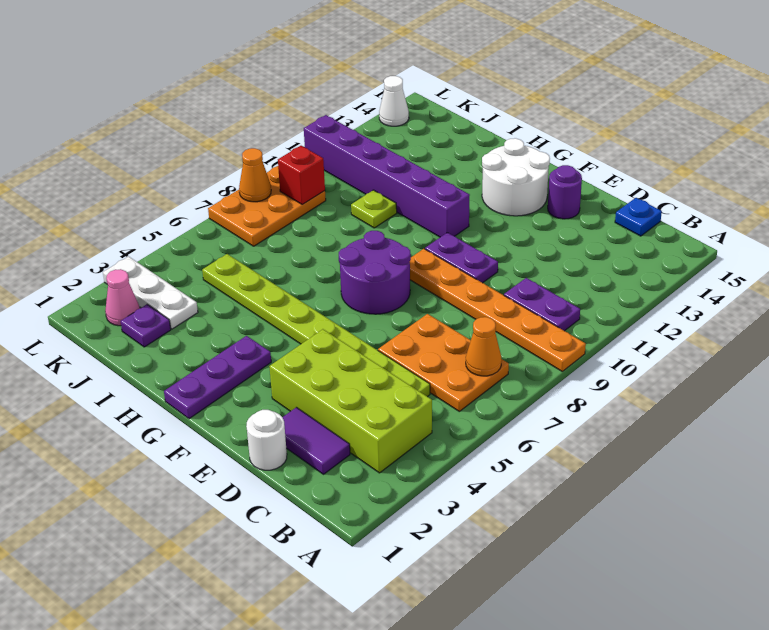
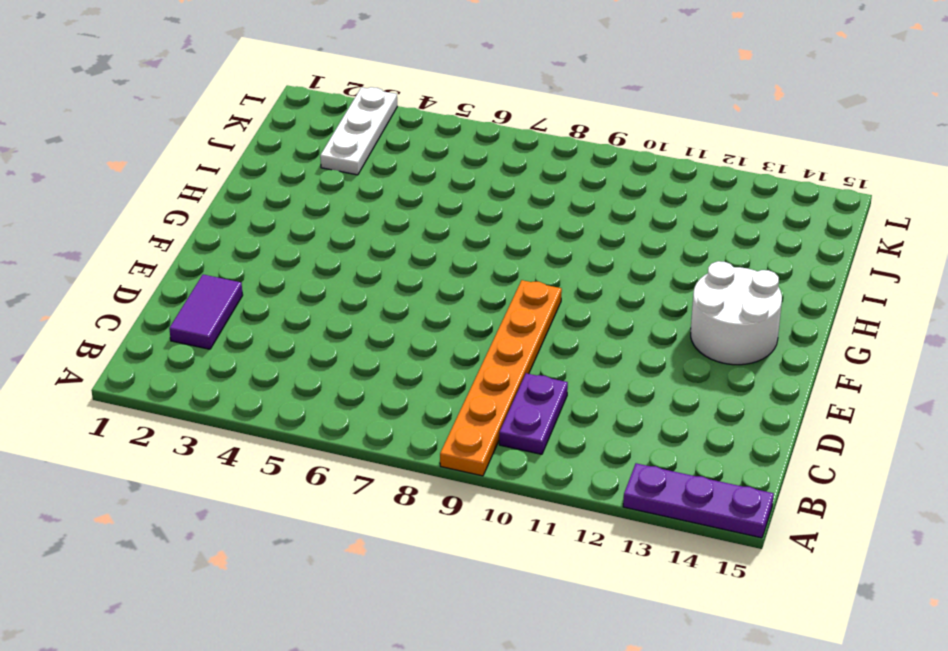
purple plate A13:A15 level 1 -> purple plate G1:G3 level 1
none -> lime brick B3:E4 level 1
none -> orange plate B6:D7 level 1
none -> lime plate C5:J5 level 1

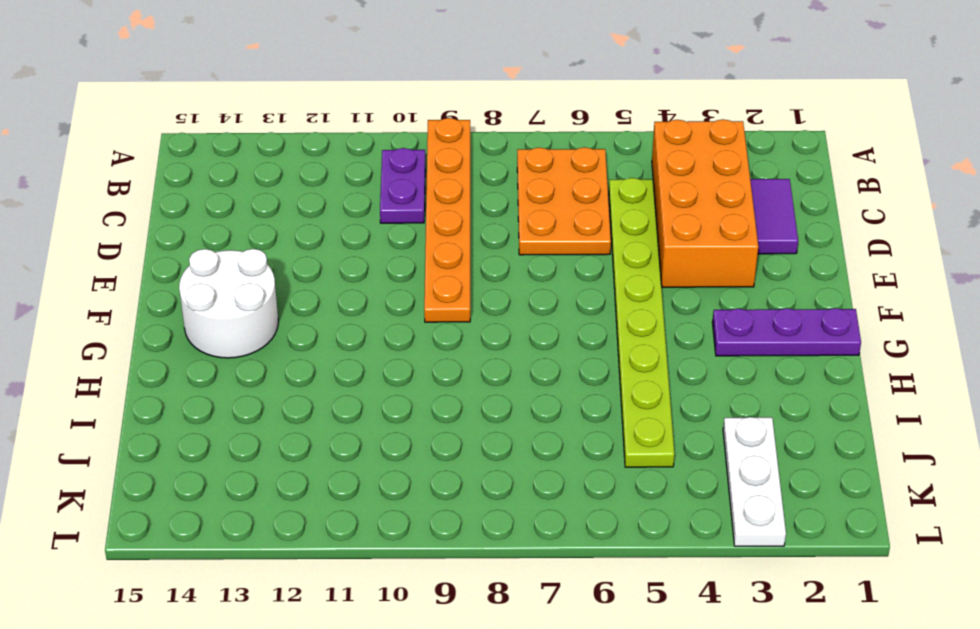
orange brick B3:E4 level 1 -> lime brick B3:E4 level 1
none -> blue plate C15 level 1
none -> white round brick D1 level 1
none -> purple plate E10:F10 level 1

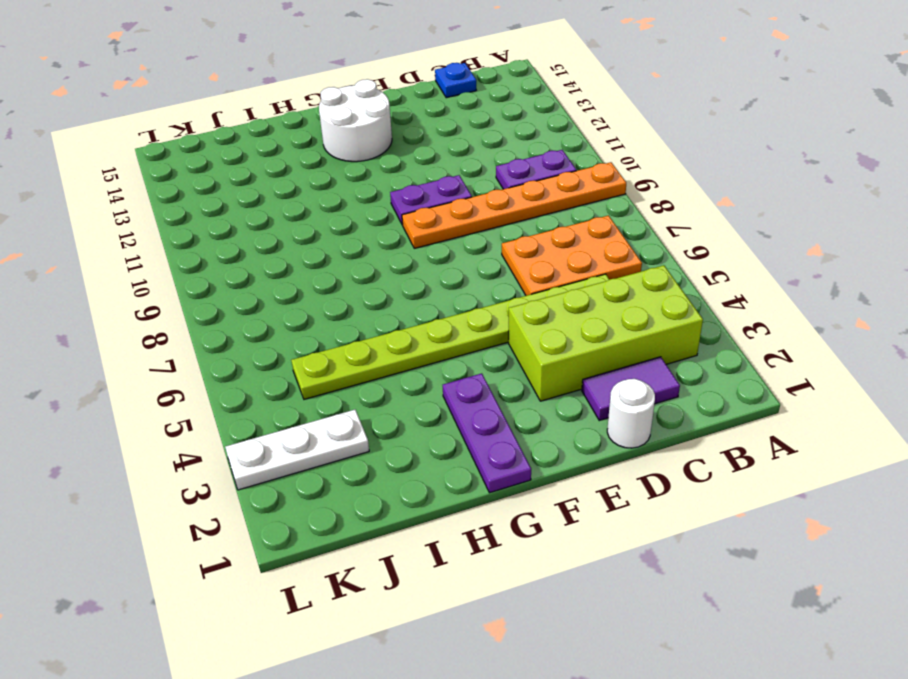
none -> purple round brick E14 level 1
none -> purple round brick F7:G8 level 1
none -> purple brick G11:L11 level 1

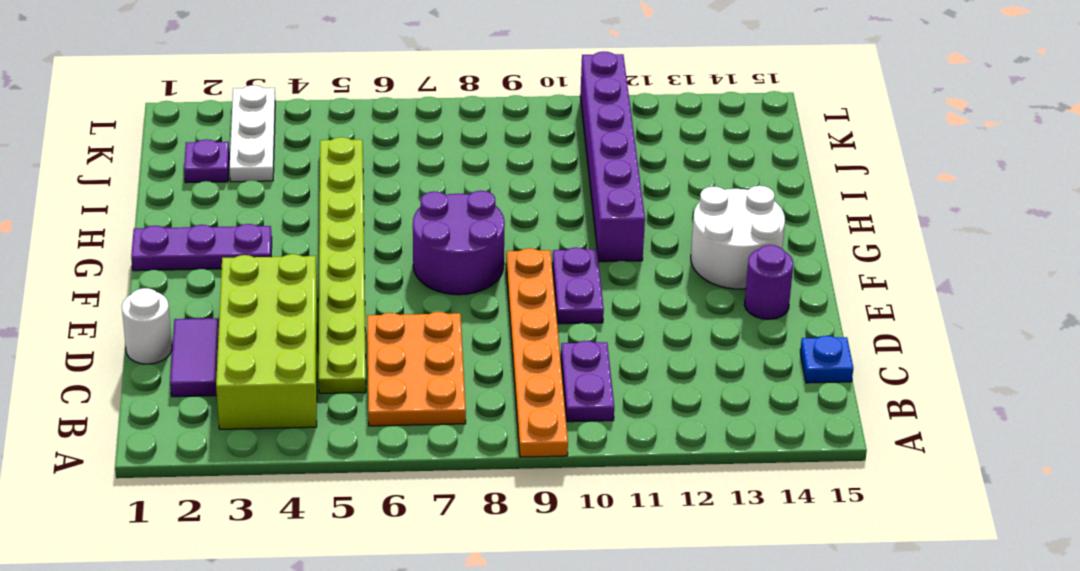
none -> lime plate I10 level 1
none -> pink cone K2 level 1
none -> orange plate K7:L9 level 1

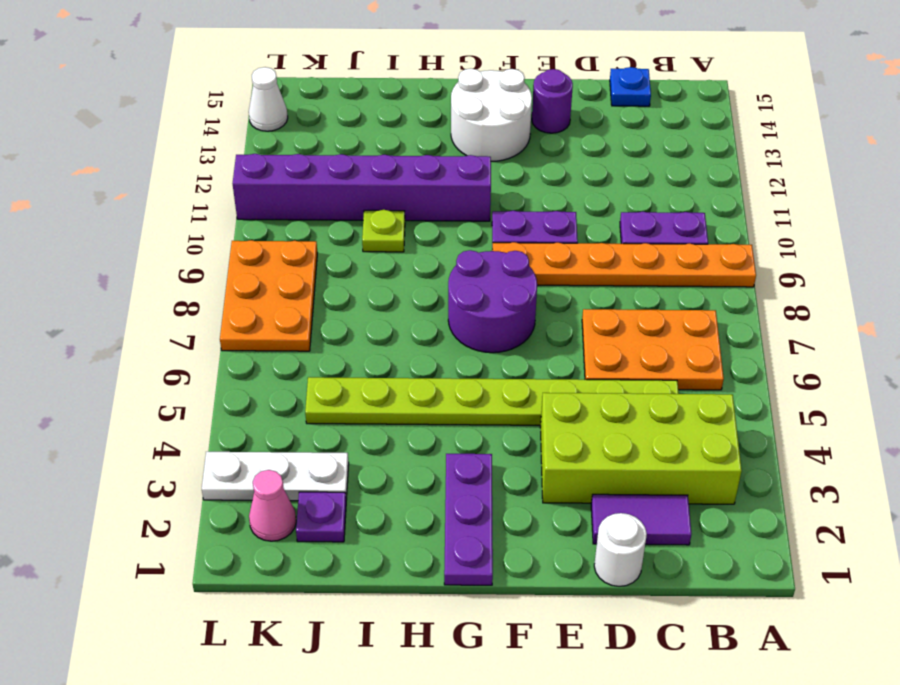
none -> orange cone B7 level 2
none -> red brick K9 level 2
none -> orange cone L8 level 2

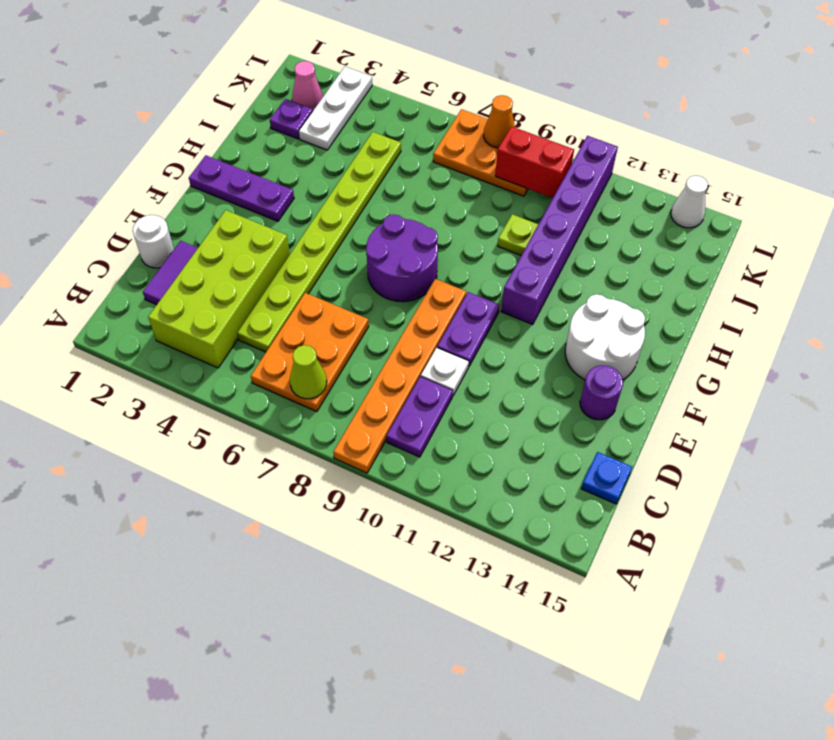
lime cone B7 level 2 -> orange cone B7 level 2
white plate D10 level 1 -> none
red brick K9:K10 level 2 -> red brick K9 level 2

